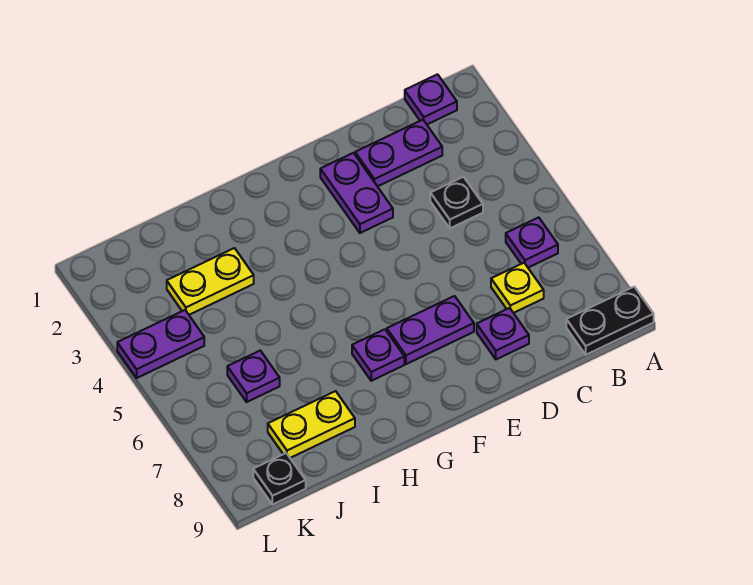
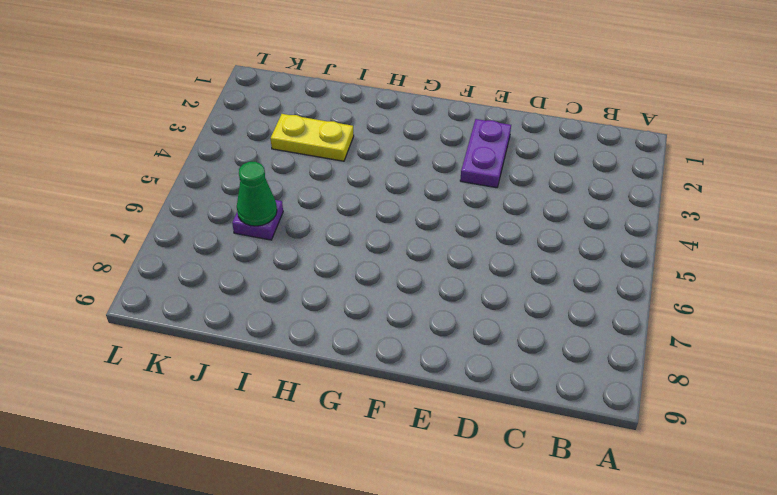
green cone J6 level 2 -> none
none -> black plate A9:B9 level 1
none -> purple plate B1 level 1
none -> purple plate B6 level 1

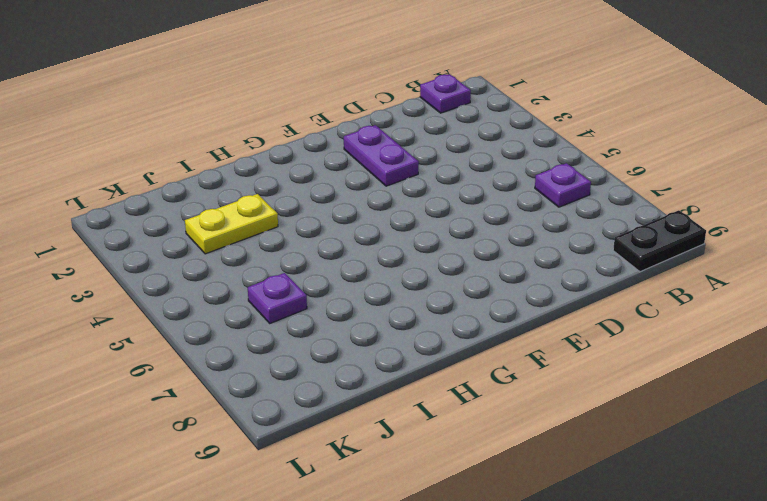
none -> purple plate C2:D2 level 1
none -> black plate C4 level 1
none -> yellow plate C7 level 1

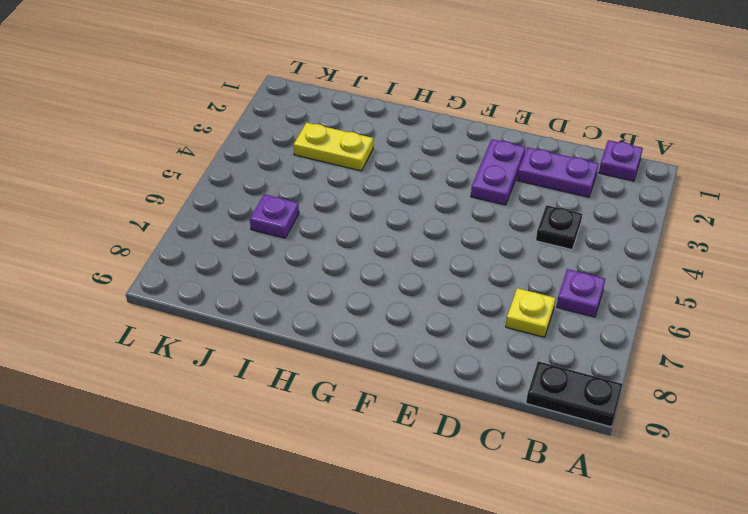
none -> purple plate D8 level 1
none -> purple plate E7:F7 level 1
none -> purple plate G7 level 1

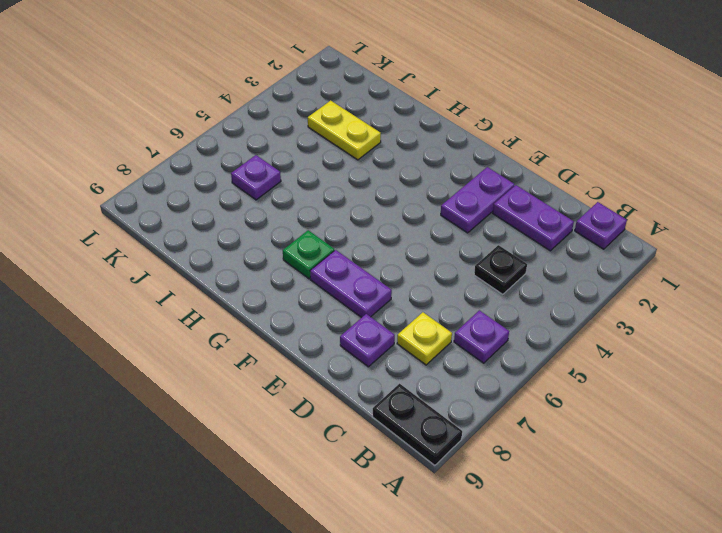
green plate G7 level 1 -> purple plate G7 level 1
none -> yellow plate I8:J8 level 1
none -> purple plate K4:L4 level 1
none -> black plate K9 level 1

